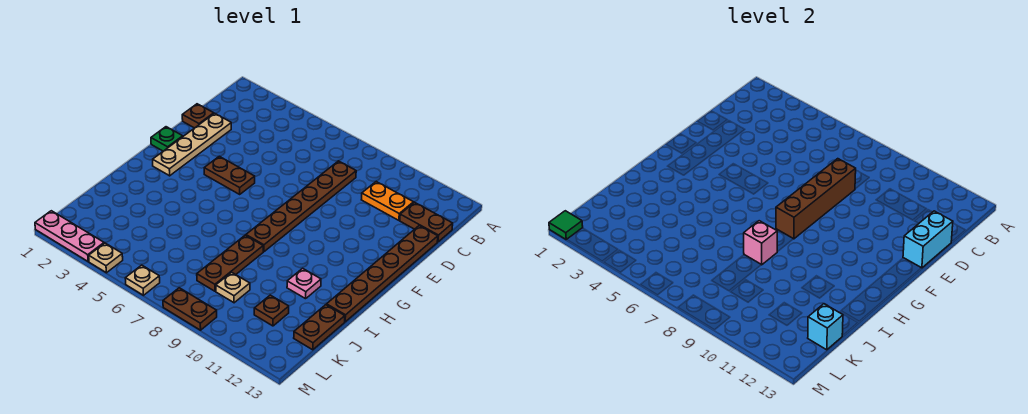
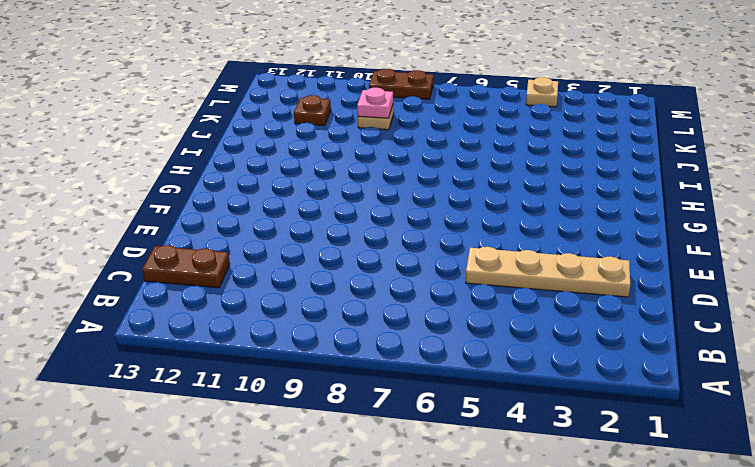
tan plate D2:D5 level 1 -> tan plate D2:G2 level 1
pink plate K9 level 2 -> pink plate I11 level 1
none -> brown plate C8:H8 level 1
none -> orange plate C10:C11 level 1
none -> brown plate D1 level 1

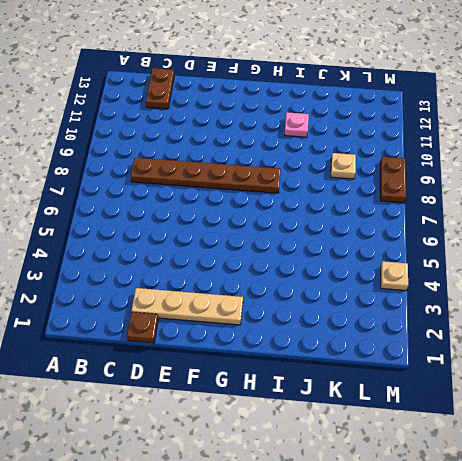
none -> orange plate C10:C11 level 1
none -> brown plate D13:I13 level 1
none -> green plate F1 level 1

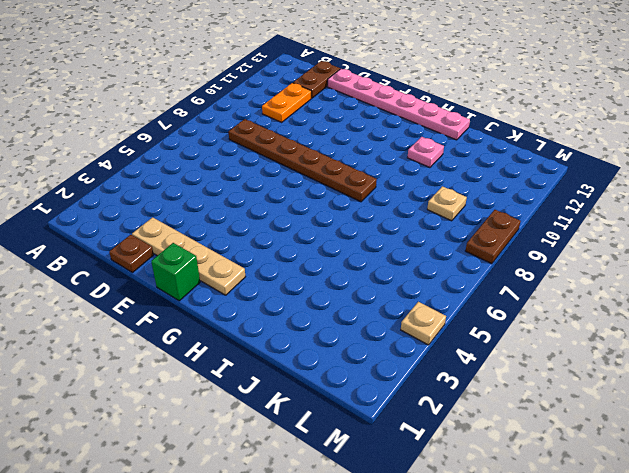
pink plate D13:I13 level 1 -> brown plate D13:I13 level 1
green brick F1 level 1 -> green plate F1 level 1
none -> brown plate F4:F5 level 1
none -> brown plate I8:K8 level 1
none -> brown plate J13:K13 level 1

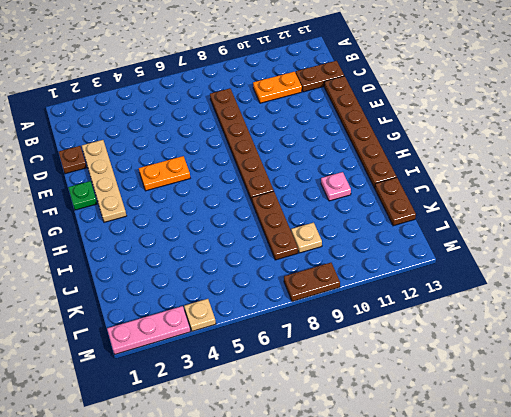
orange plate F4:F5 level 1 -> brown plate F4:F5 level 1
none -> brown plate K11 level 1
none -> tan plate M6 level 1
none -> brown brick D8:G8 level 2

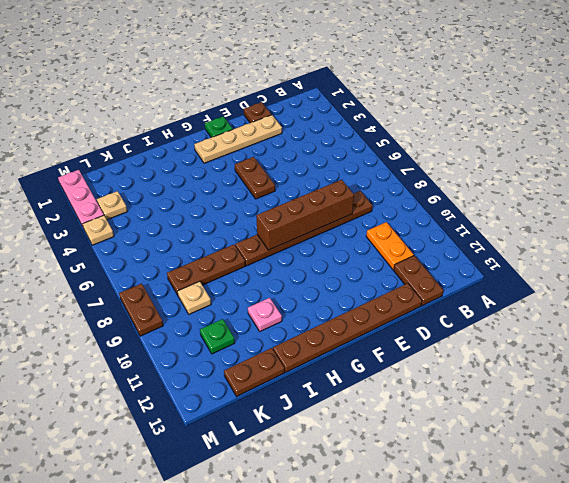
green plate K11 level 1 -> brown plate K11 level 1
tan plate L3 level 1 -> tan plate M6 level 1
none -> cyan brick D13:E13 level 2
none -> pink brick I8 level 2
none -> cyan brick K13 level 2

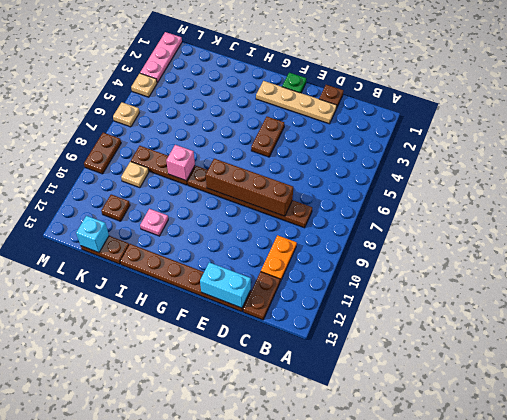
none -> green tile M1 level 2

